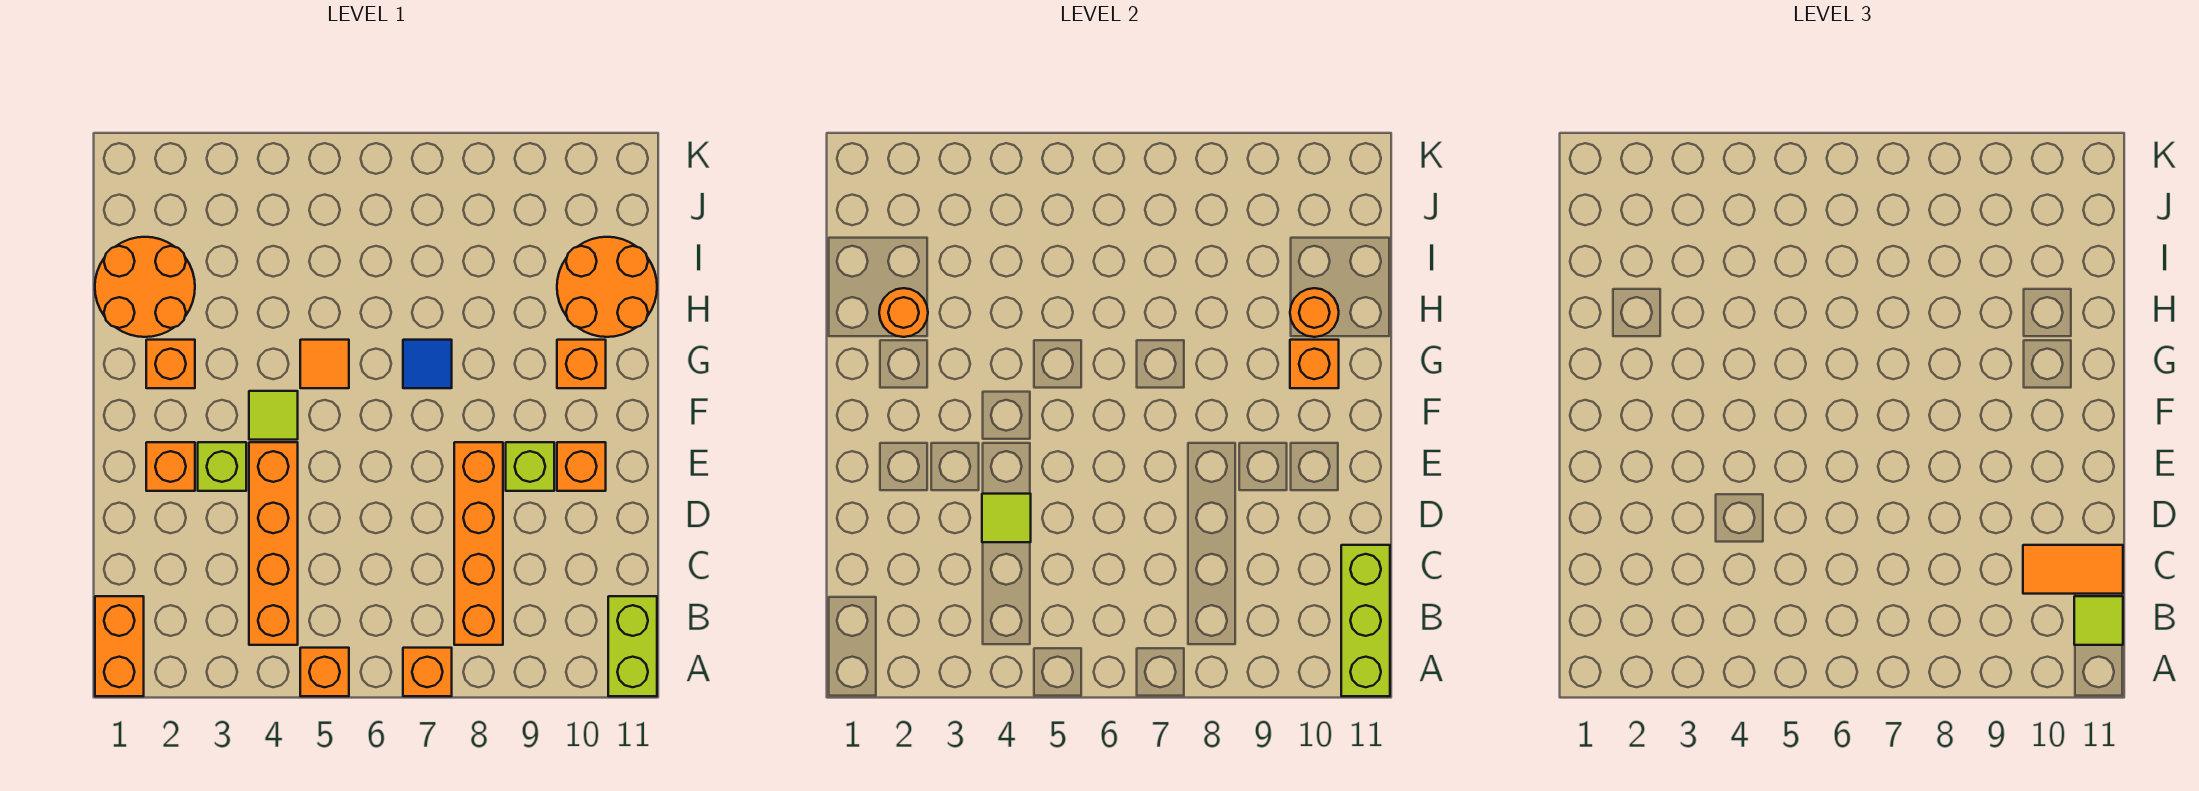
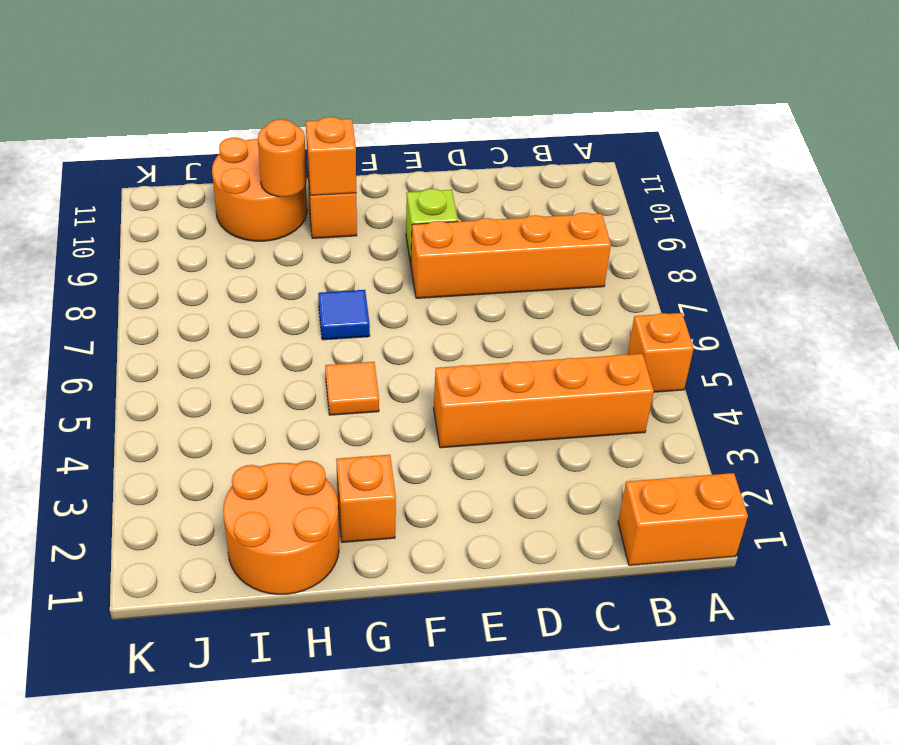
none -> orange brick A7 level 1
none -> lime brick A11:B11 level 1
none -> orange brick E2 level 1

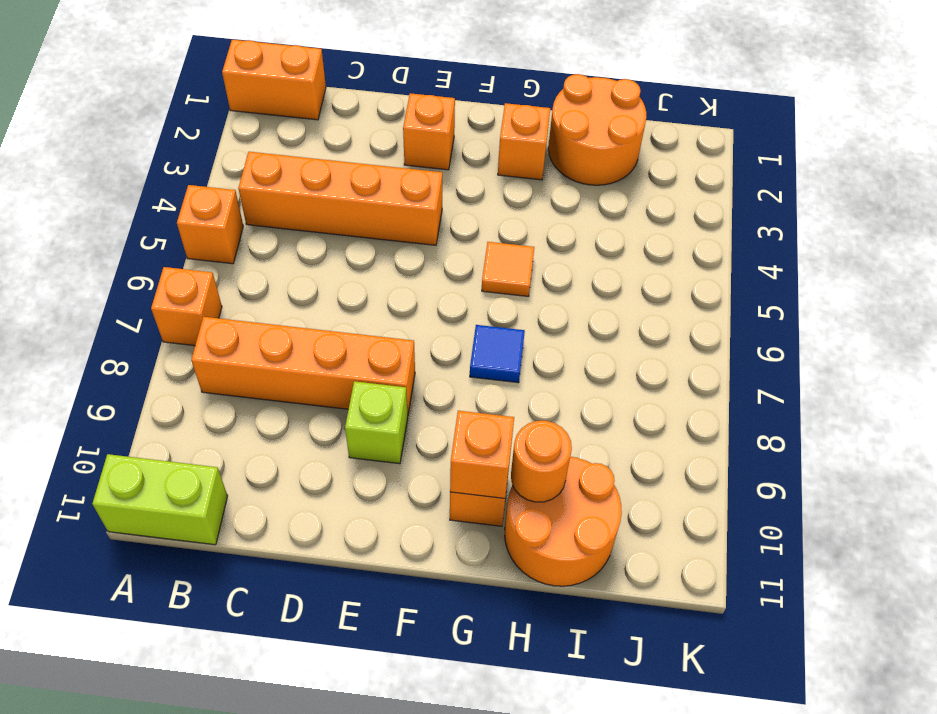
none -> lime brick E3 level 1
none -> orange brick E10 level 1
none -> lime tile F4 level 1

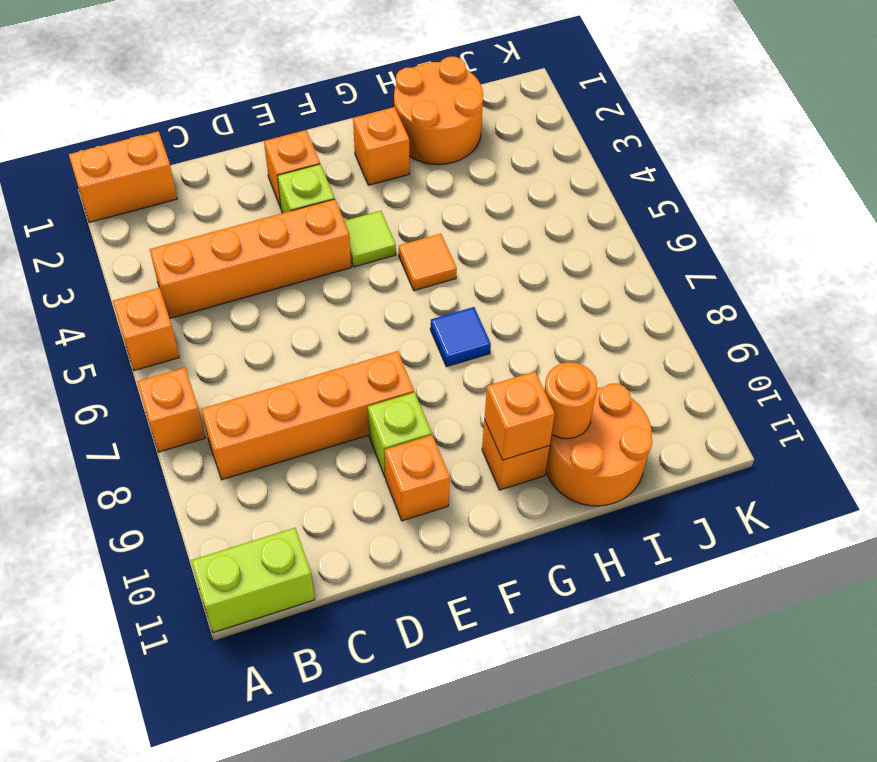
none -> lime brick A11:C11 level 2
none -> lime tile D4 level 2
none -> orange round brick H2 level 2

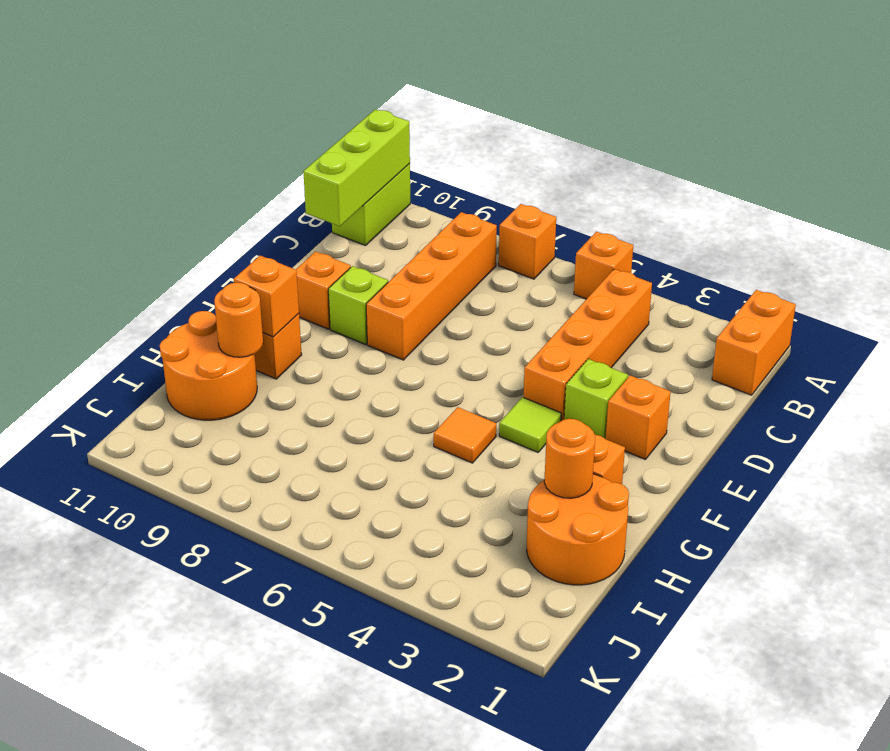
none -> blue tile G7 level 1
none -> lime tile D4 level 2
none -> lime tile B11 level 3

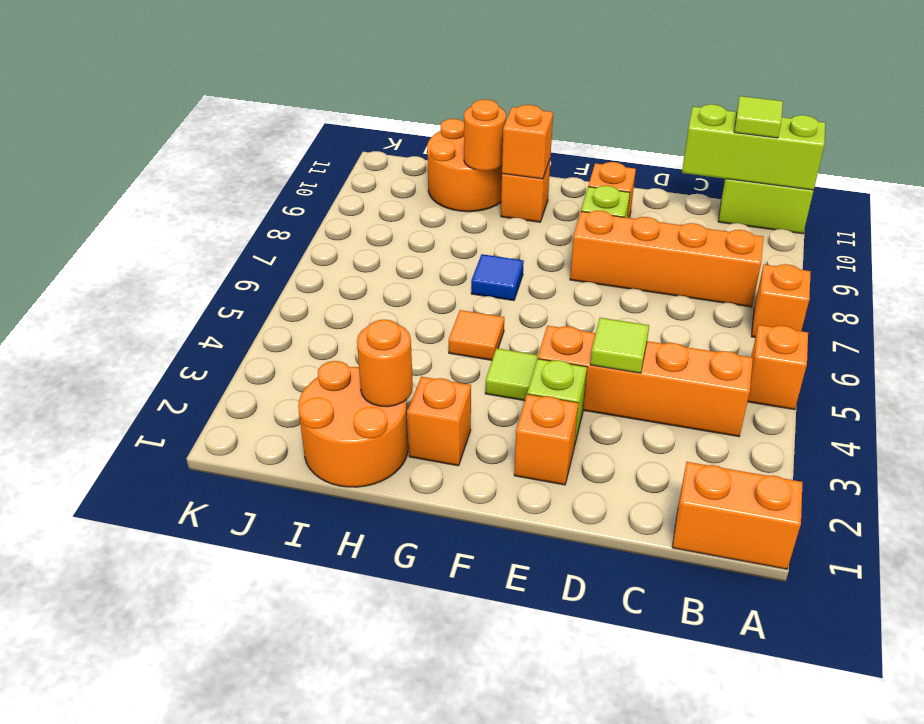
none -> orange tile C10:C11 level 3

